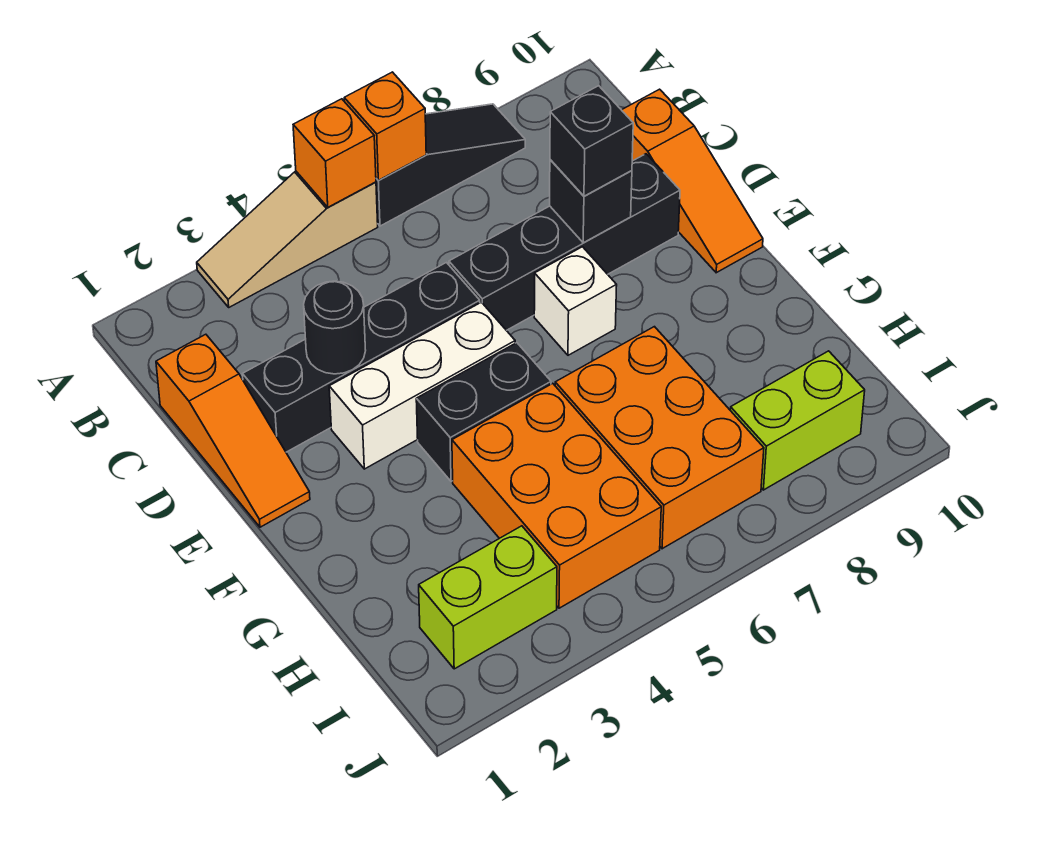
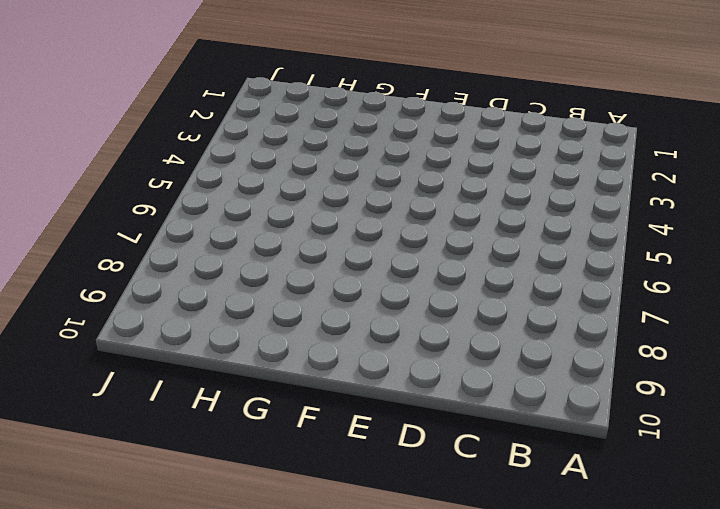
none -> tan slope A3:A5 level 1 top 5
none -> black slope A6:A8 level 1 top 6
none -> orange slope C1:E1 level 1 top C

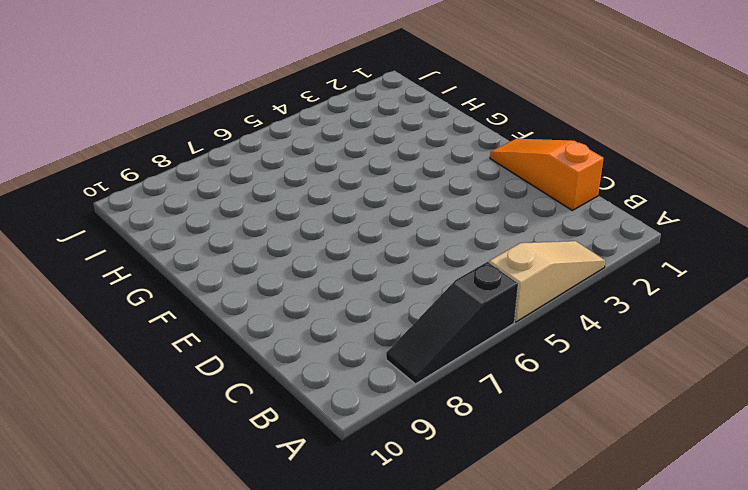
none -> orange slope C10:E10 level 1 top C
none -> black brick D2:D5 level 1
none -> black brick D6:D9 level 1

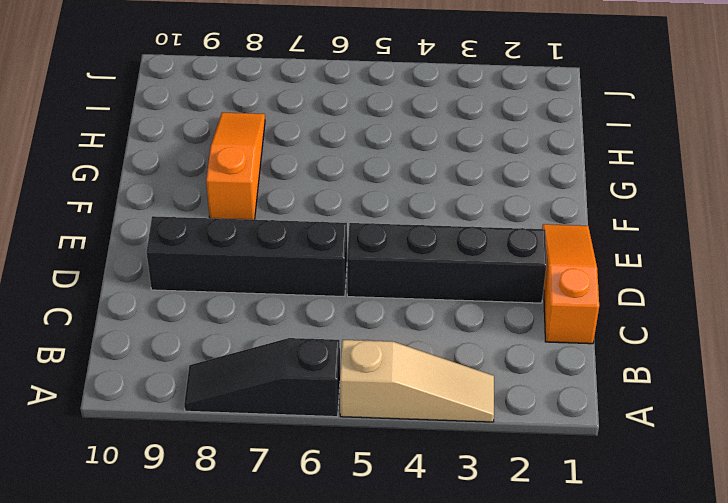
orange slope F8:H8 level 1 top F -> orange slope C10:E10 level 1 top C
none -> white brick E3:E5 level 1
none -> white brick E7 level 1
none -> black brick F4:F5 level 1

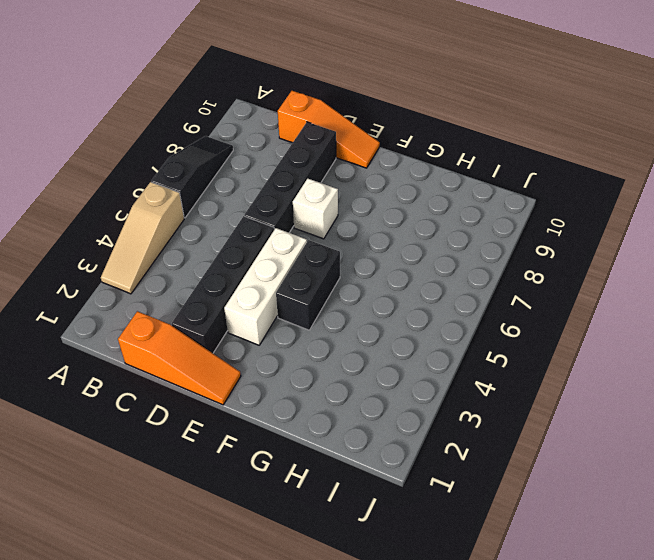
none -> orange brick G4:I5 level 1
none -> orange brick G6:I7 level 1
none -> lime brick I2:I3 level 1

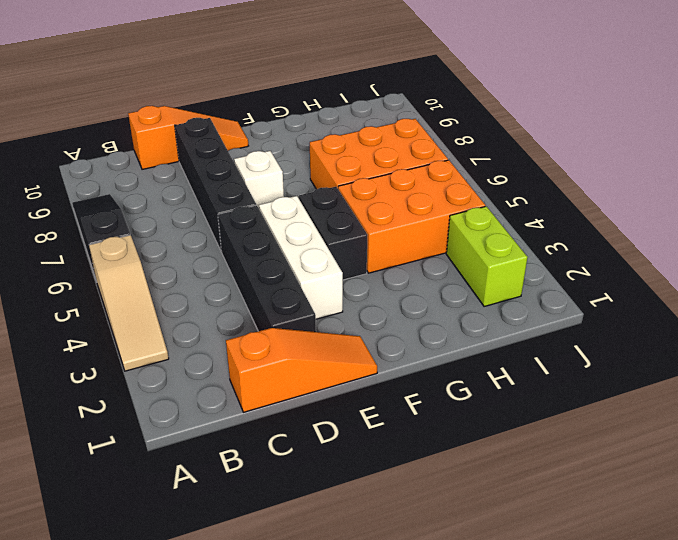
none -> lime brick I8:I9 level 1
none -> orange brick A5 level 2
none -> orange brick A6 level 2

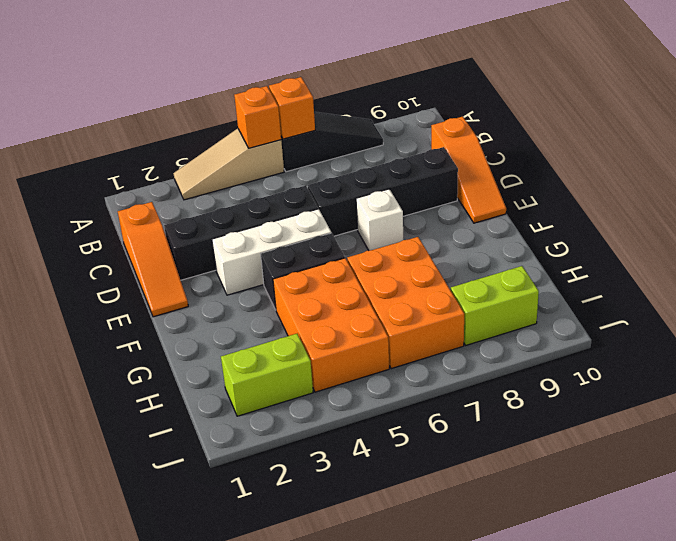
none -> black round brick D3 level 2
none -> black brick D8 level 2
none -> black brick D8 level 3

